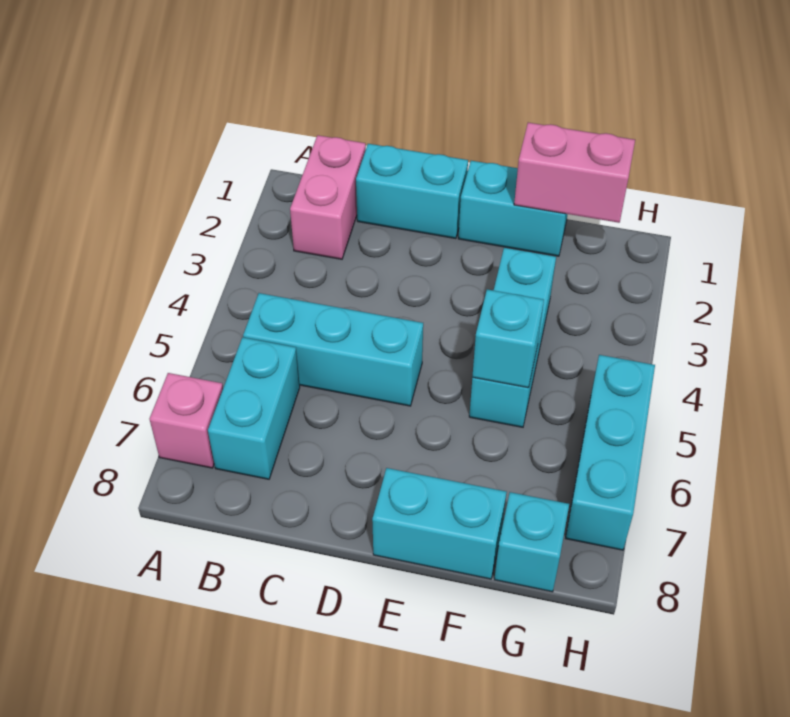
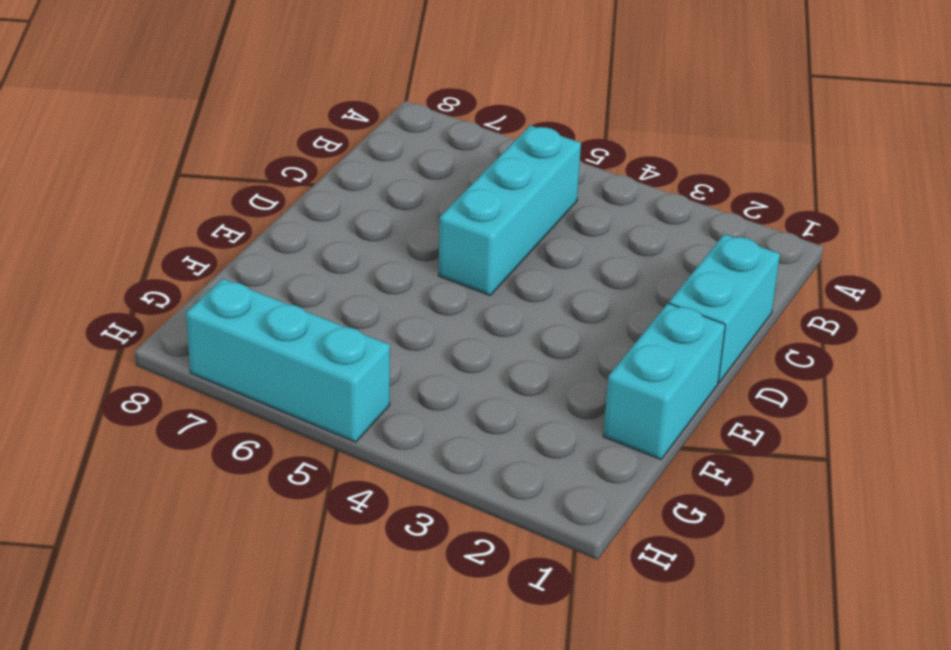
none -> pink brick A7 level 1
none -> pink brick B1:B2 level 1
none -> cyan brick B6:B7 level 1

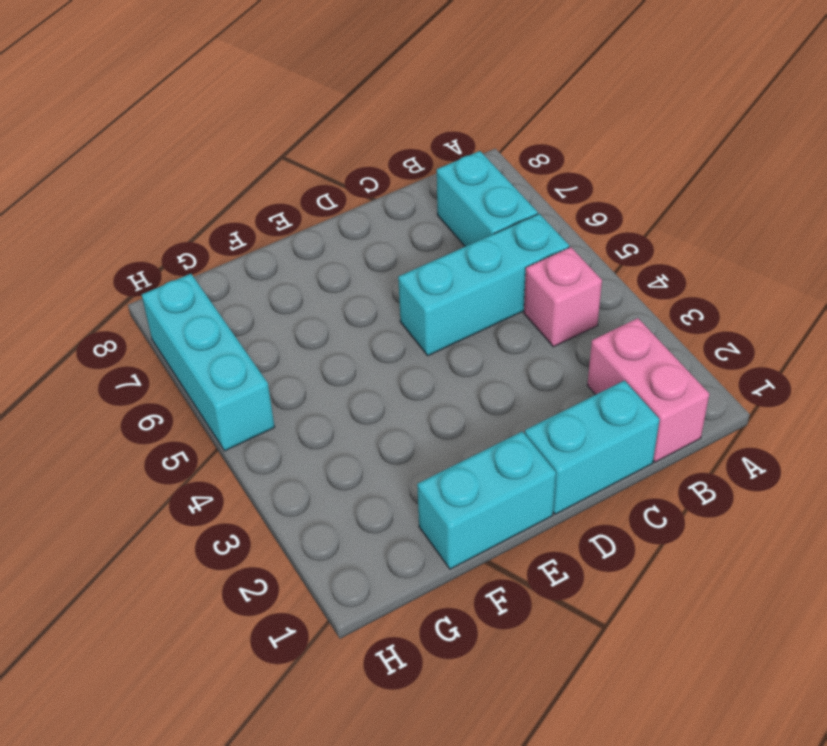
pink brick B4 level 1 -> pink brick A7 level 1
none -> cyan brick E8:F8 level 1
none -> cyan brick F3:F5 level 1
none -> cyan brick G8 level 1

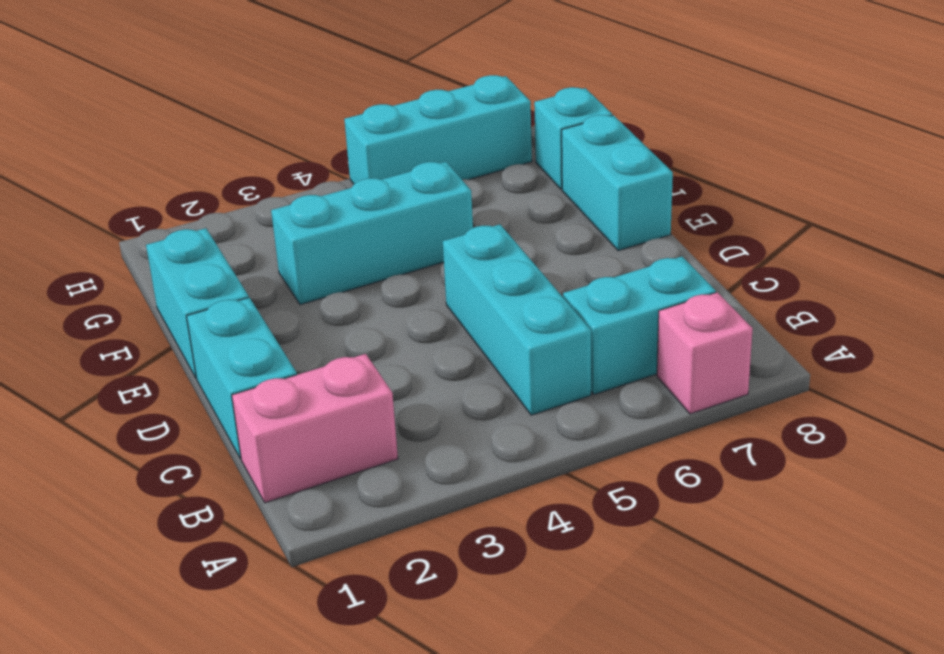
none -> pink brick F1:G1 level 2
none -> cyan brick F5 level 2

